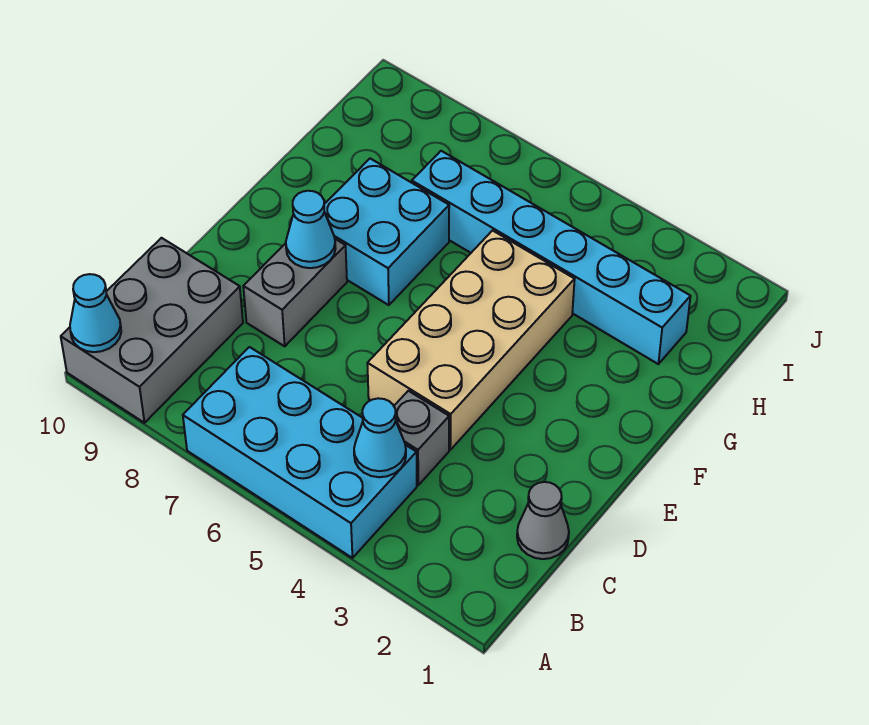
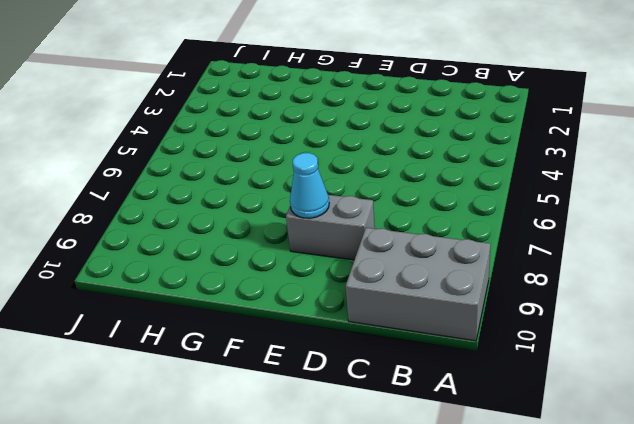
none -> cyan brick A4:B7 level 1
none -> grey cone C1 level 1

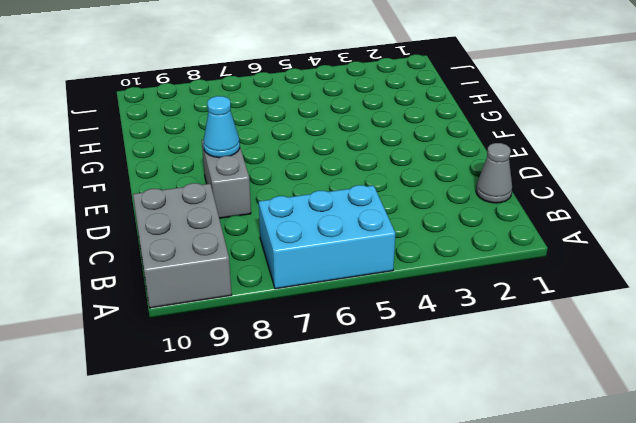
cyan brick A5:B7 level 1 -> cyan brick A4:B7 level 1
none -> grey brick C4 level 1
none -> tan brick D4:G5 level 1

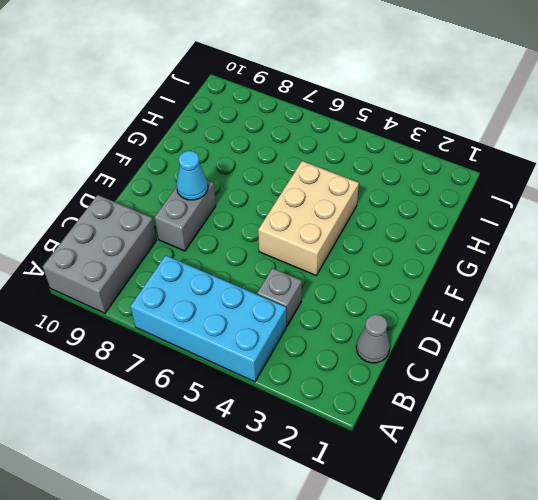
tan brick E4:G5 level 1 -> tan brick D4:G5 level 1
none -> cyan brick F7:G8 level 1
none -> cyan brick H2:H7 level 1

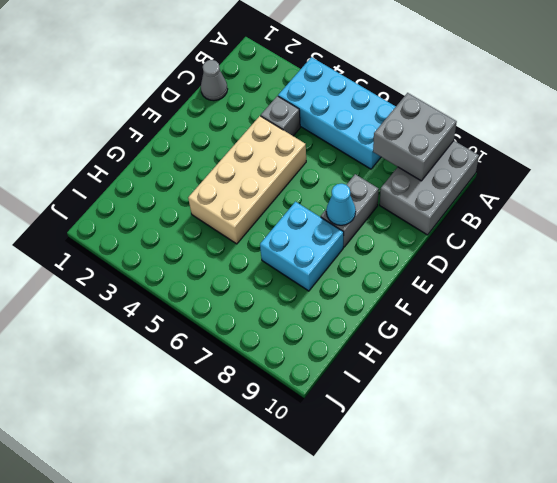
grey brick A8:B9 level 2 -> none
none -> cyan brick H2:H7 level 1
none -> cyan cone A10 level 2

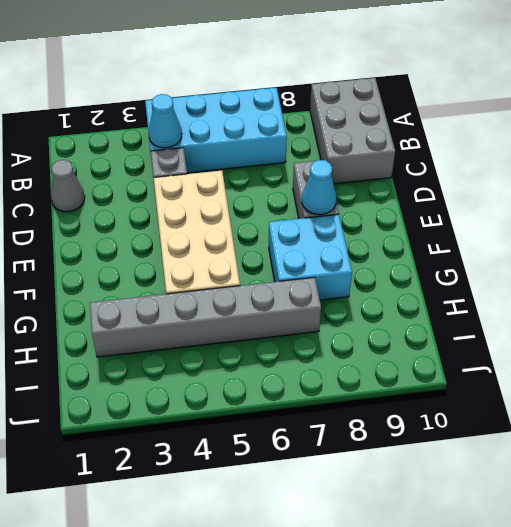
grey brick H2:H7 level 1 -> cyan brick H2:H7 level 1
none -> cyan cone A10 level 2

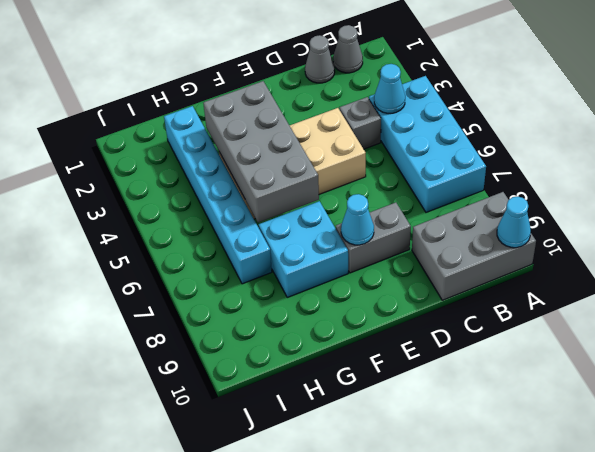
grey cone B1 level 1 -> none
grey brick F3:G6 level 2 -> none

